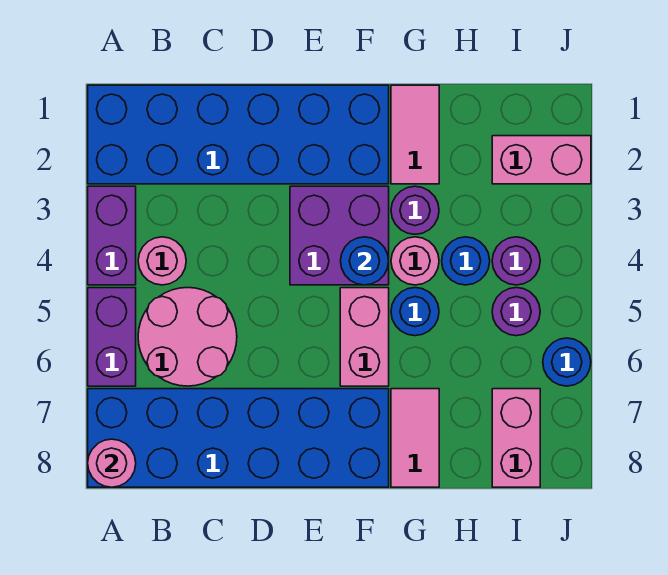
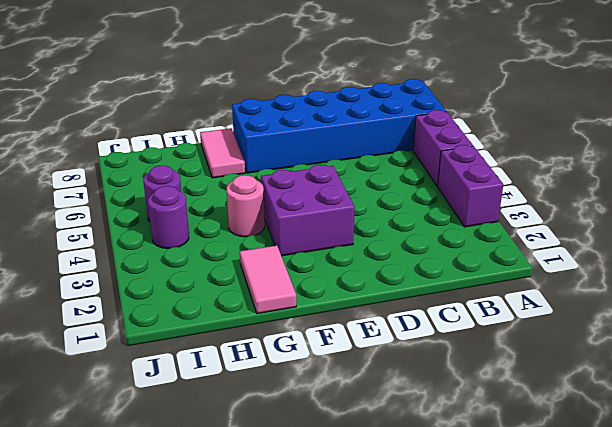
none -> blue brick A1:F2 level 1
none -> pink round brick B4 level 1
none -> pink round brick B5:C6 level 1

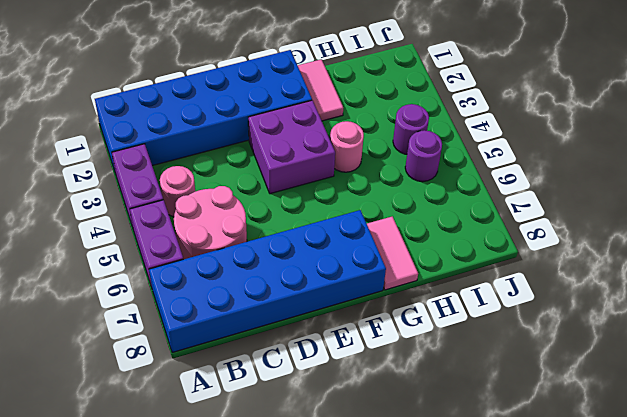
none -> pink brick F5:F6 level 1
none -> purple round brick G3 level 1
none -> blue round brick G5 level 1

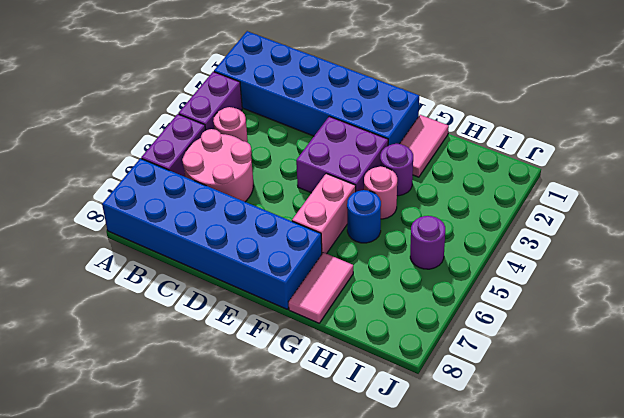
none -> blue round brick H4 level 1
none -> pink brick I2:J2 level 1
none -> purple round brick I4 level 1

